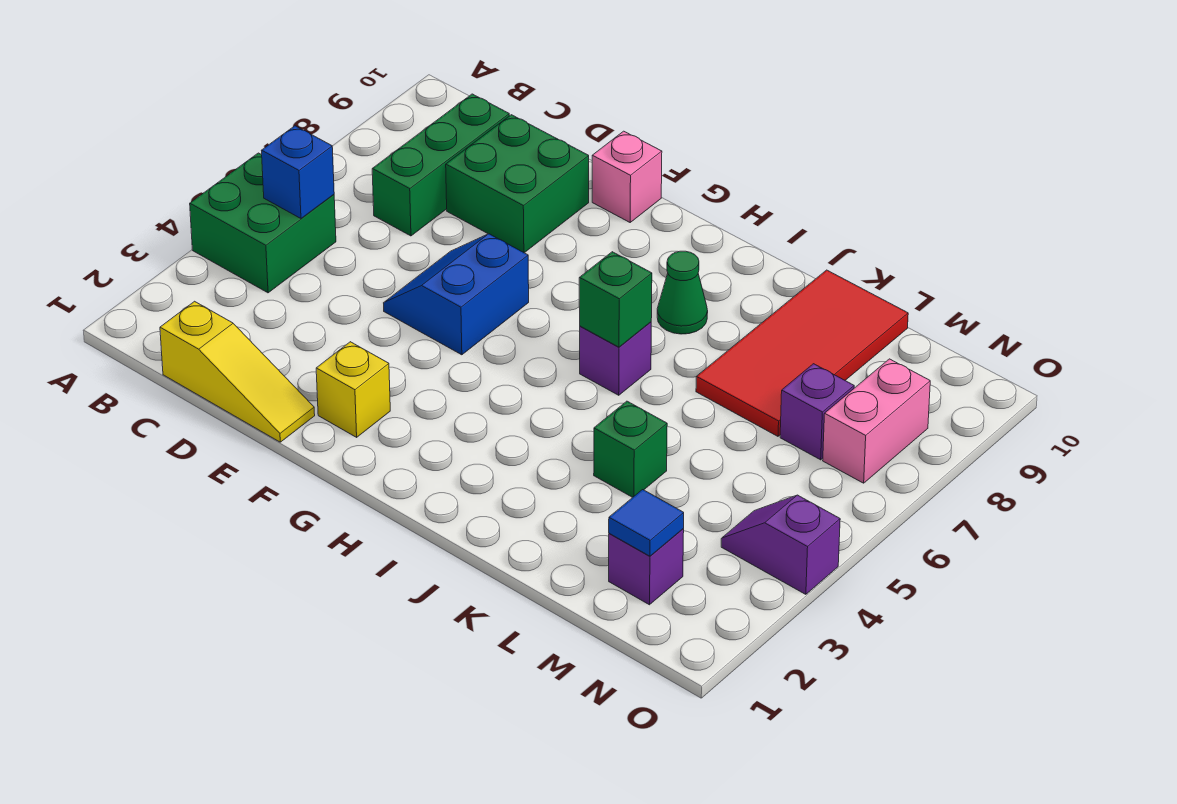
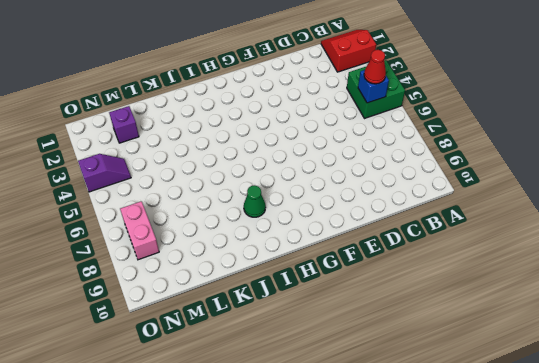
red slope A1:B2 level 1 top 2 -> none
red cone B5 level 3 -> none
none -> yellow slope C1:E1 level 1 top C
none -> green brick C7:C9 level 1
none -> green brick D8:E9 level 1

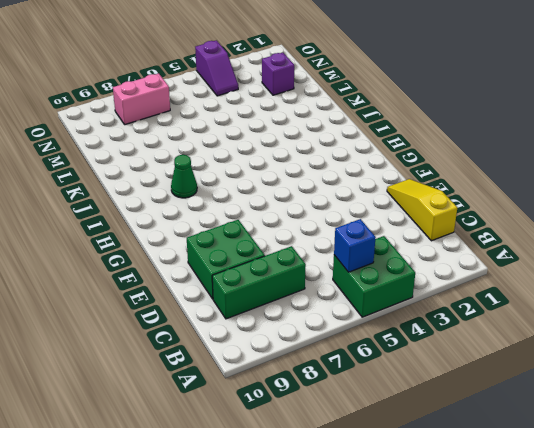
none -> blue slope E5:F6 level 1 top F
none -> yellow brick F2 level 1
none -> pink brick F10 level 1

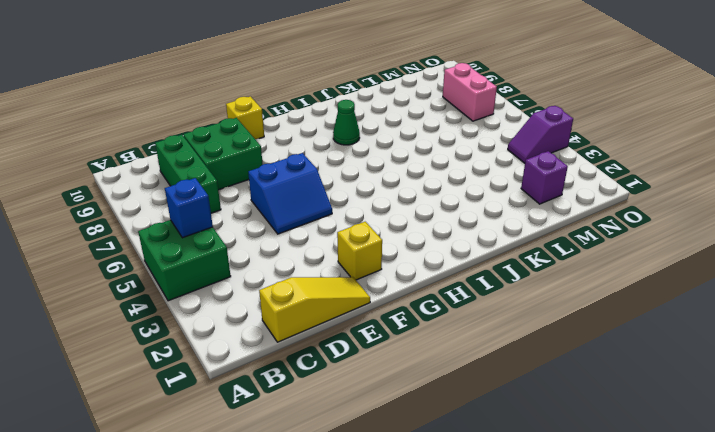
blue slope E5:F6 level 1 top 6 -> blue slope E5:F6 level 1 top F
yellow brick F10 level 1 -> pink brick F10 level 1
none -> purple brick I6 level 1
none -> green brick K4 level 1
none -> red tile K7:L10 level 1

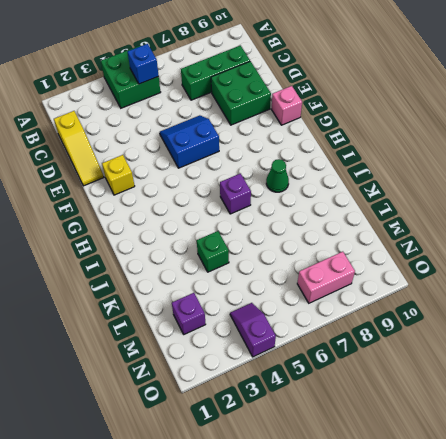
none -> red tile K7:L10 level 1
none -> purple brick M7 level 1
none -> green brick I6 level 2

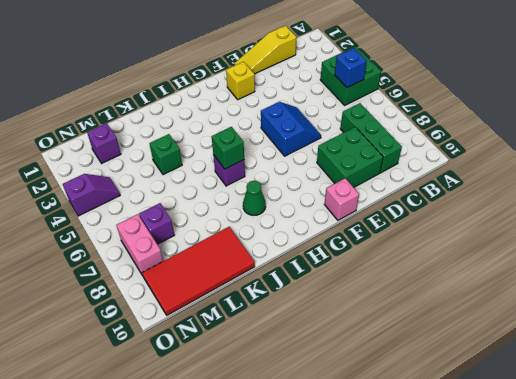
red tile K9:N10 level 1 -> red tile K7:L10 level 1
none -> blue tile M2 level 2

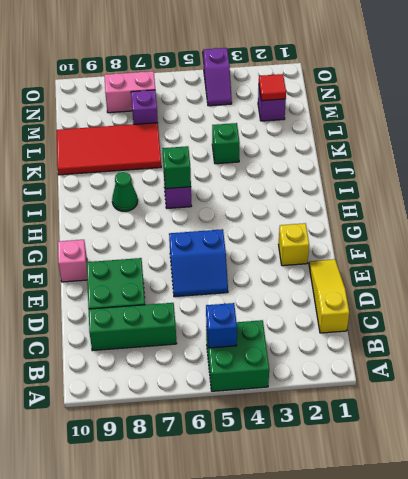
red tile M2 level 2 -> blue tile M2 level 2

